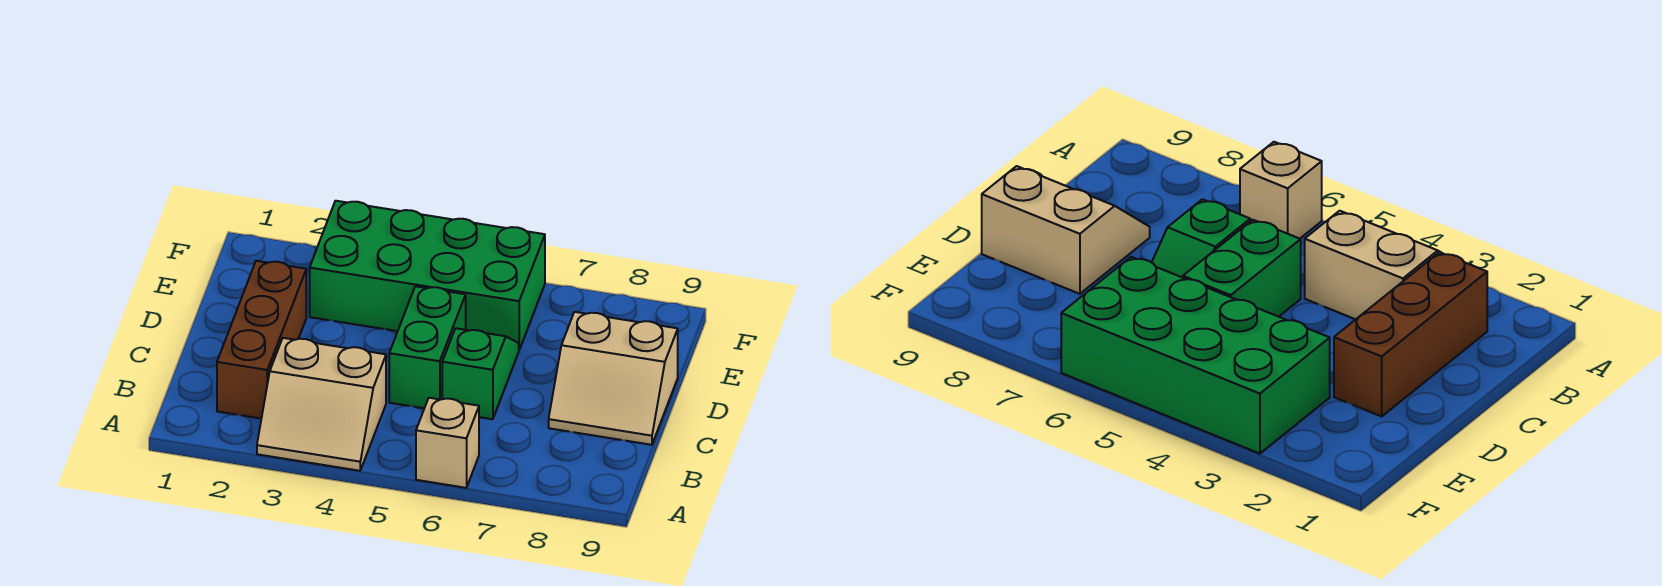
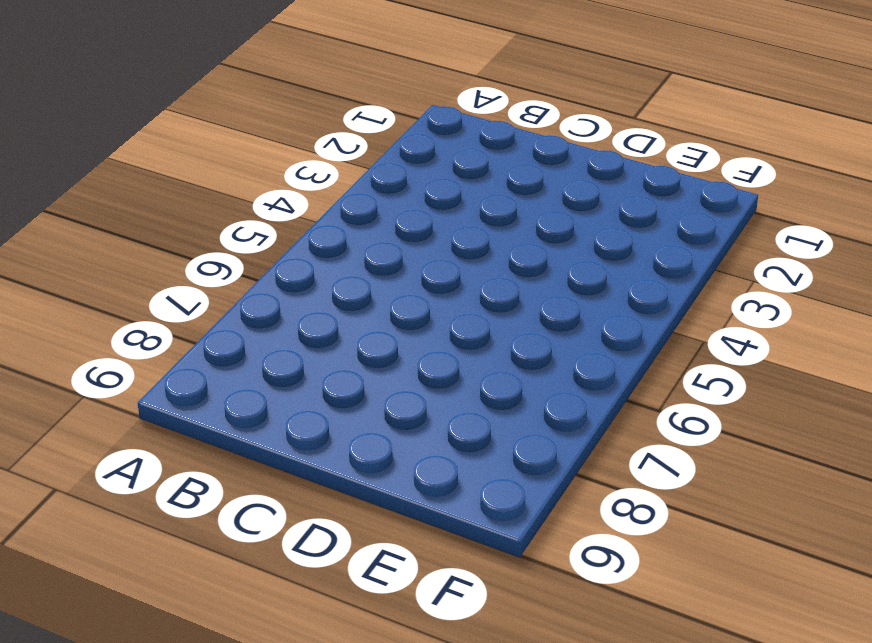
none -> tan slope A3:B4 level 1 top B
none -> tan brick A6 level 1

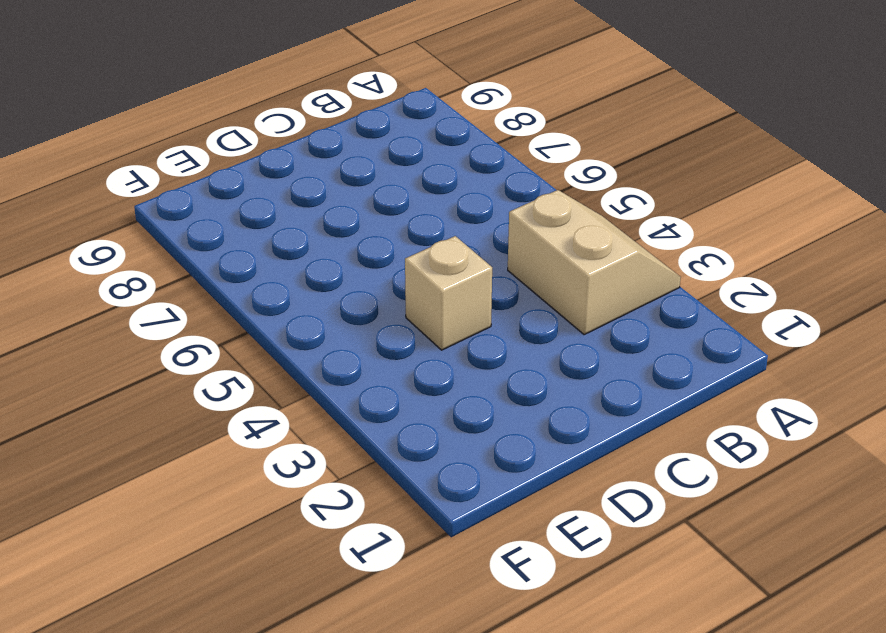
tan brick D4 level 1 -> tan brick A6 level 1
none -> brown brick B2:D2 level 1
none -> green brick C5:D5 level 1

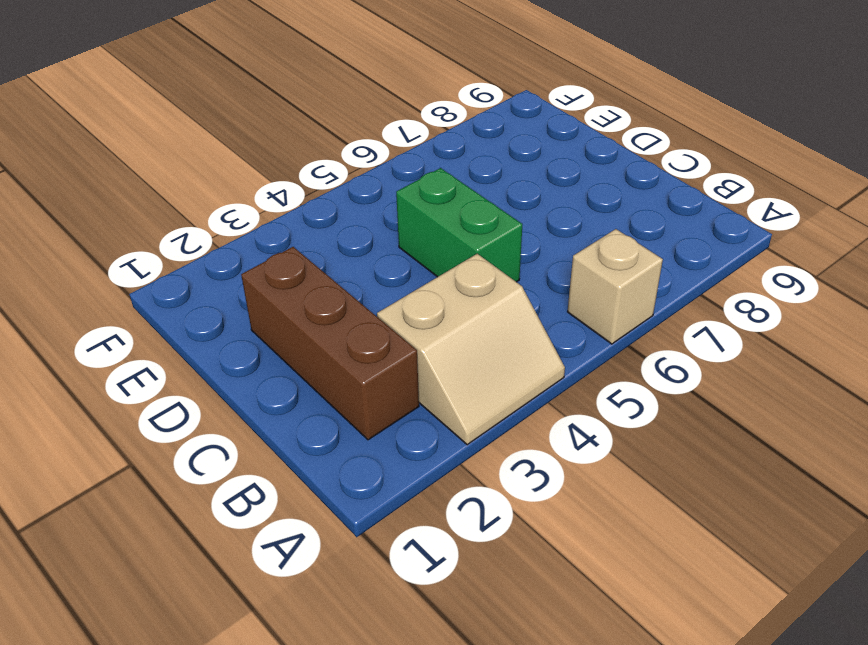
none -> green slope C6:D6 level 1 top C
none -> tan slope C8:D9 level 1 top D

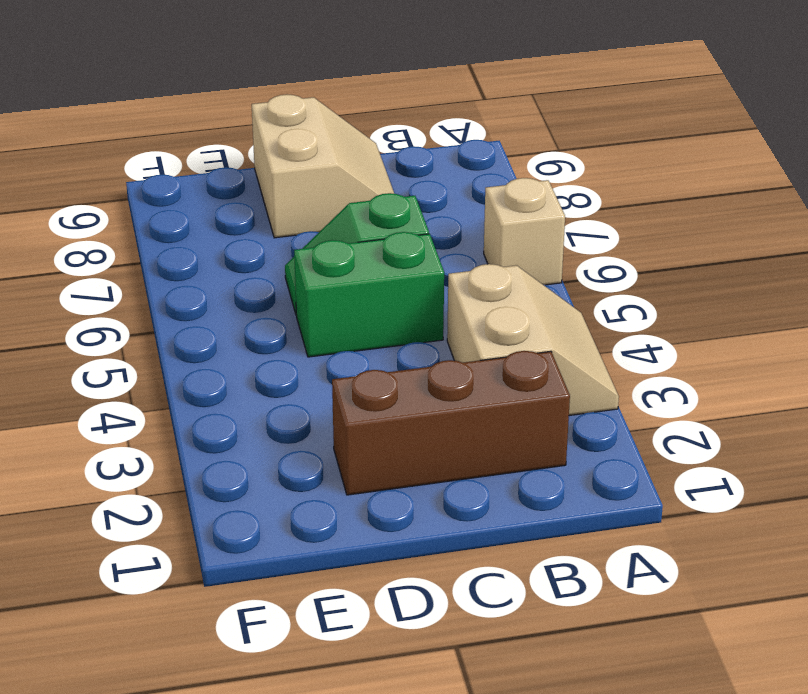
none -> green brick E3:F6 level 1

